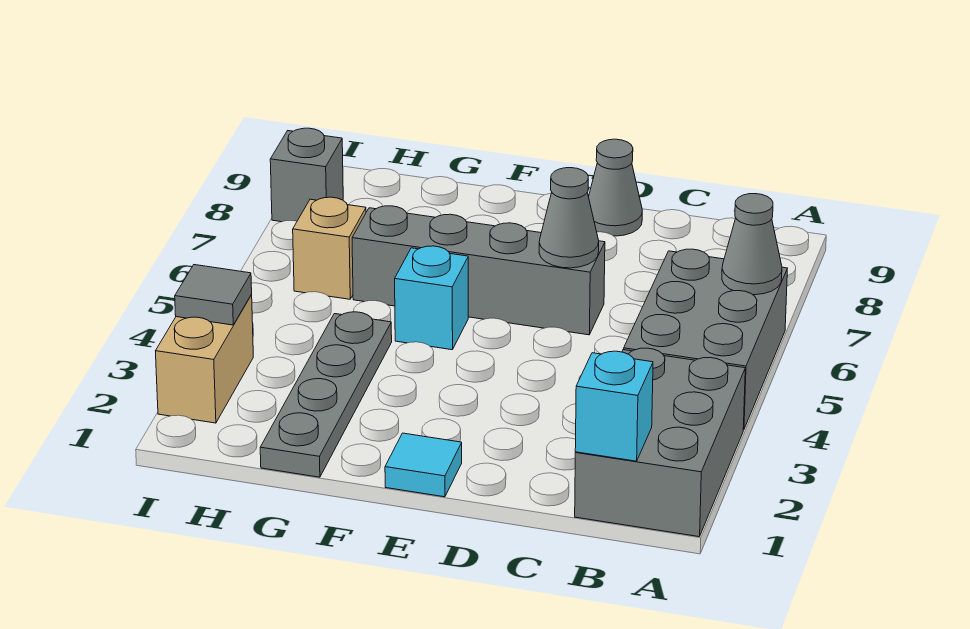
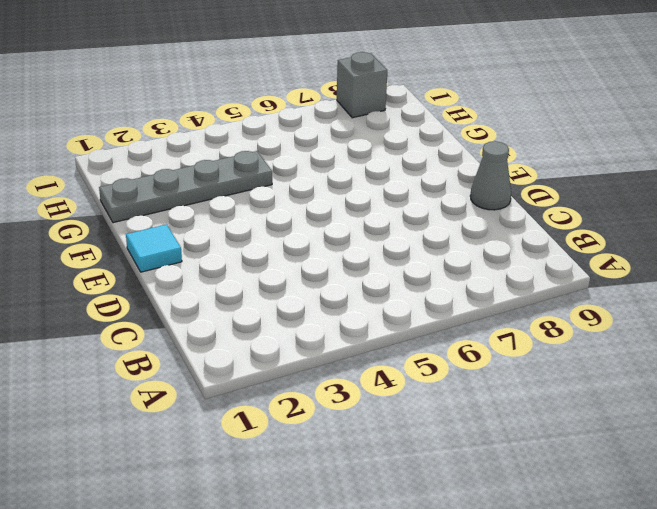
none -> grey brick A1:B3 level 1
none -> grey brick A4:B6 level 1
none -> grey brick D6:G6 level 1

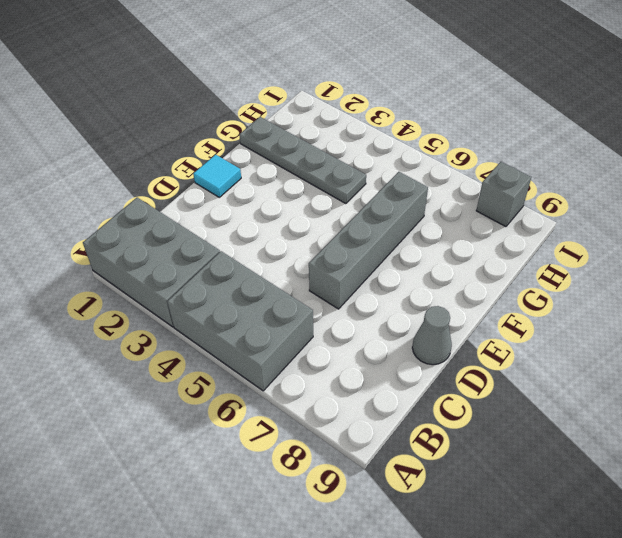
none -> cyan brick F5 level 1
none -> tan brick H6 level 1
none -> tan brick I2:I3 level 1

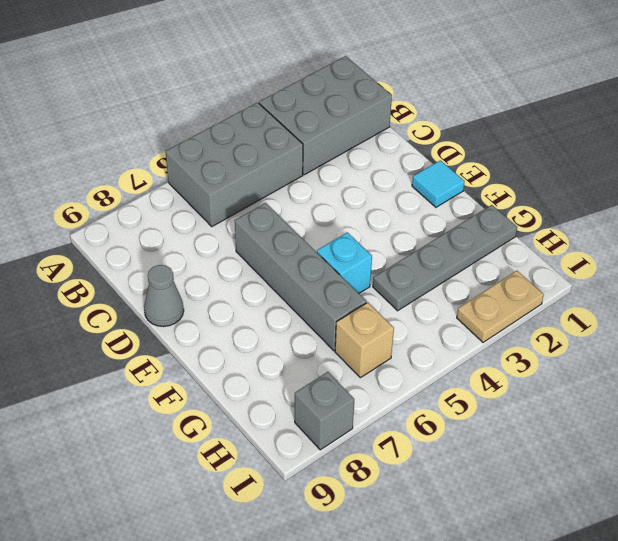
tan plate I2:I3 level 1 -> tan brick I2:I3 level 1
none -> grey cone A6 level 2
none -> cyan brick B1 level 2
none -> grey cone D6 level 2

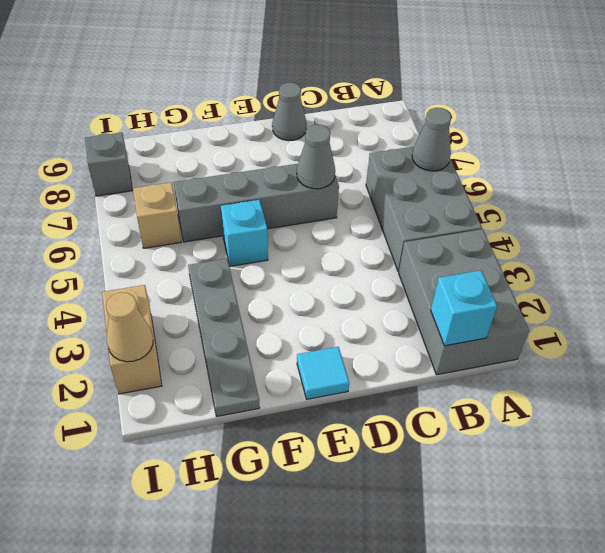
tan cone I2 level 2 -> none
none -> grey tile I3 level 2

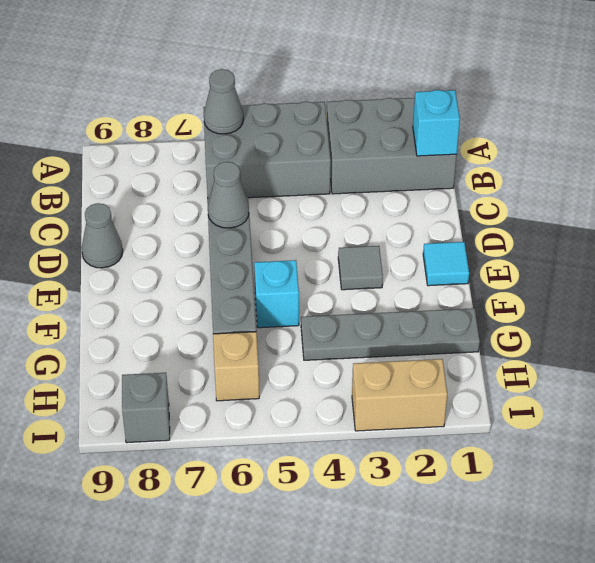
grey tile E3 level 1 -> grey tile I3 level 2

